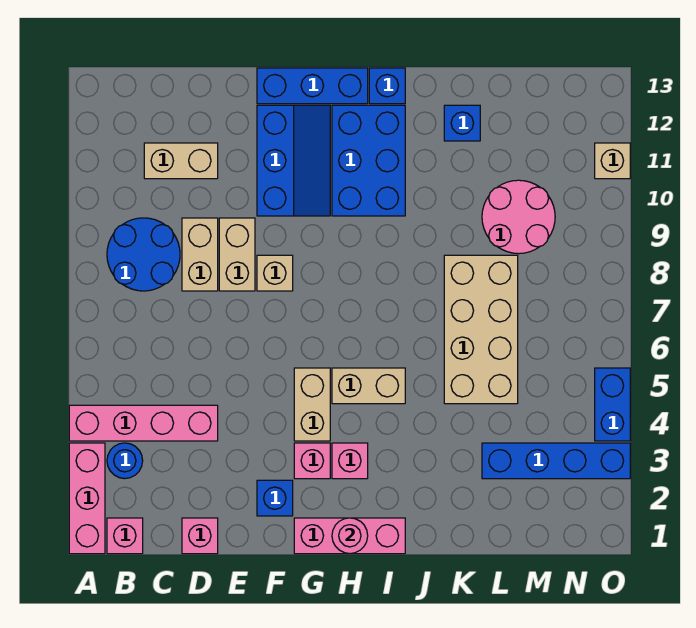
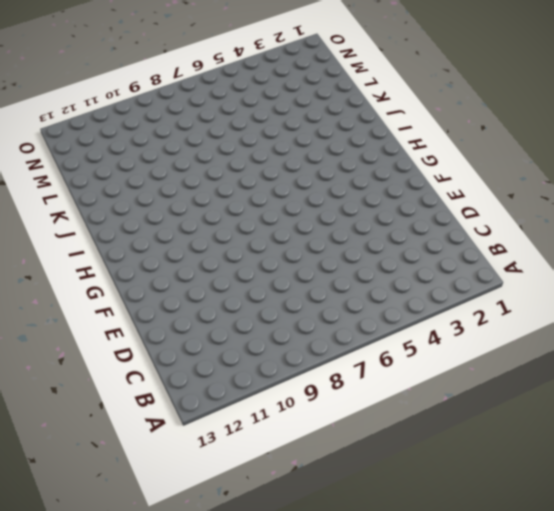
none -> pink brick A1:A3 level 1
none -> pink brick A4:D4 level 1
none -> pink brick B1 level 1

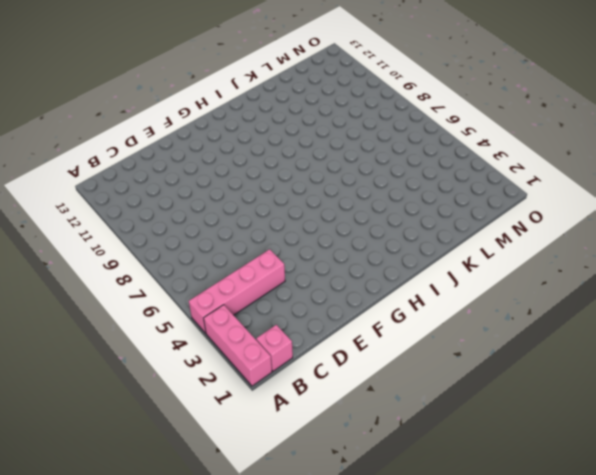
none -> blue round brick B3 level 1
none -> blue round brick B8:C9 level 1
none -> tan brick C11:D11 level 1

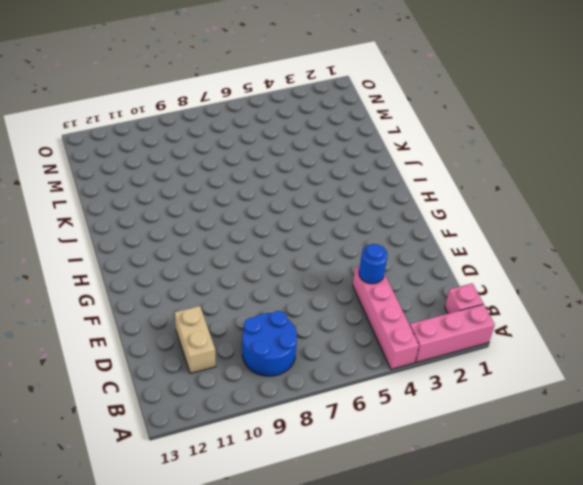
blue round brick D4 level 2 -> blue round brick B3 level 1
none -> pink brick D1 level 1
none -> tan brick D8:D9 level 1
none -> tan brick E8:E9 level 1

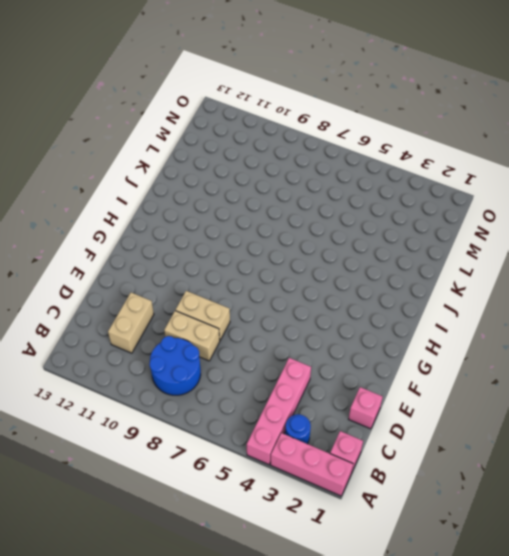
none -> blue brick F2 level 1
none -> tan brick F8 level 1
none -> blue slope F10:G12 level 1 top F

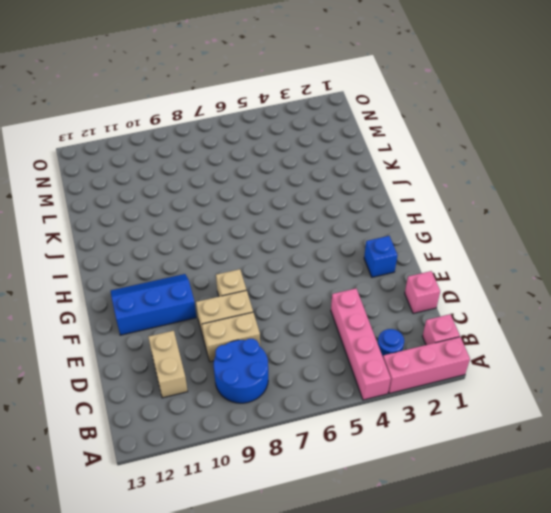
none -> blue brick F13:H13 level 1
none -> pink brick G1:I1 level 1
none -> pink brick G3 level 1

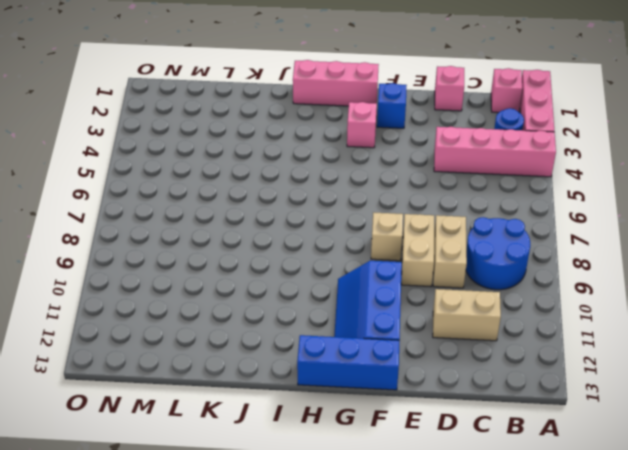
none -> tan brick G4:G5 level 1
none -> pink brick H3 level 1
none -> tan brick H5:I5 level 1

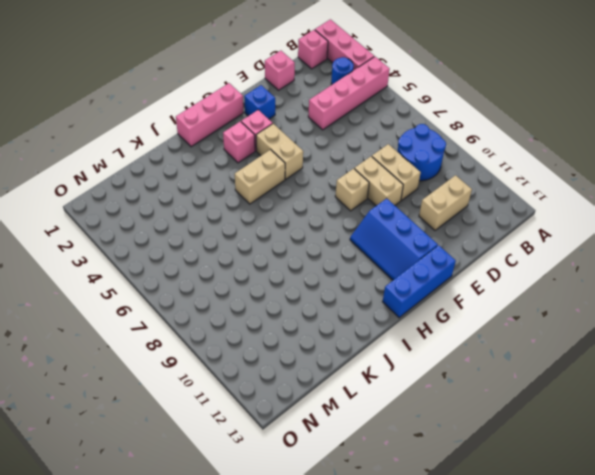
none -> blue brick H10:I12 level 1
none -> blue brick I13 level 1
none -> tan brick K5:L8 level 1

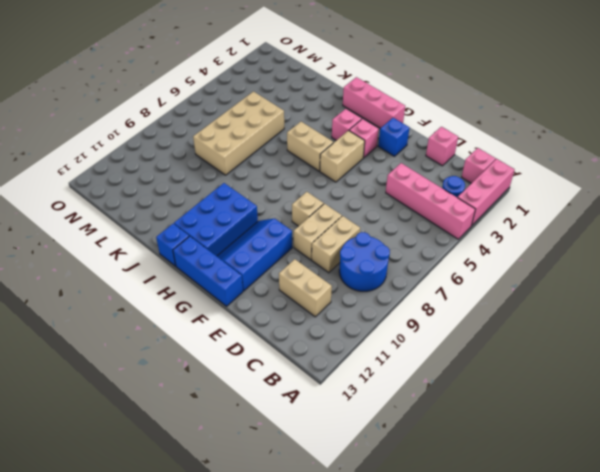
none -> blue brick K12 level 1
none -> blue brick L3:O3 level 1
none -> pink round brick L9:M10 level 1

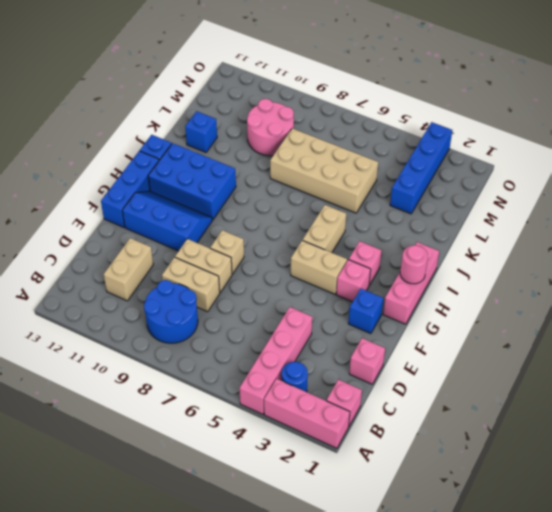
none -> blue brick O4:O5 level 1
none -> tan brick O11 level 1

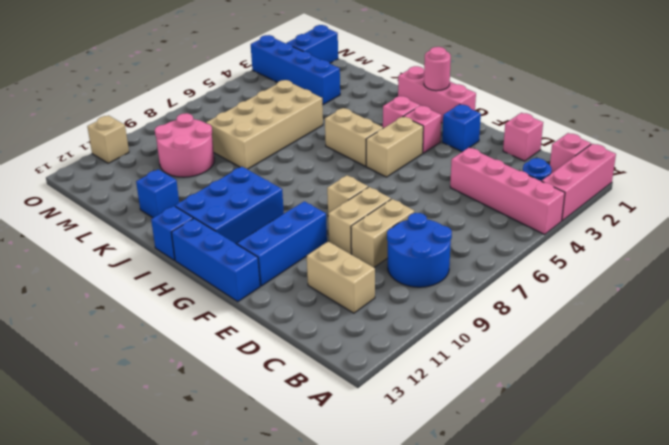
blue brick N1:N2 level 1 -> blue brick O4:O5 level 1

